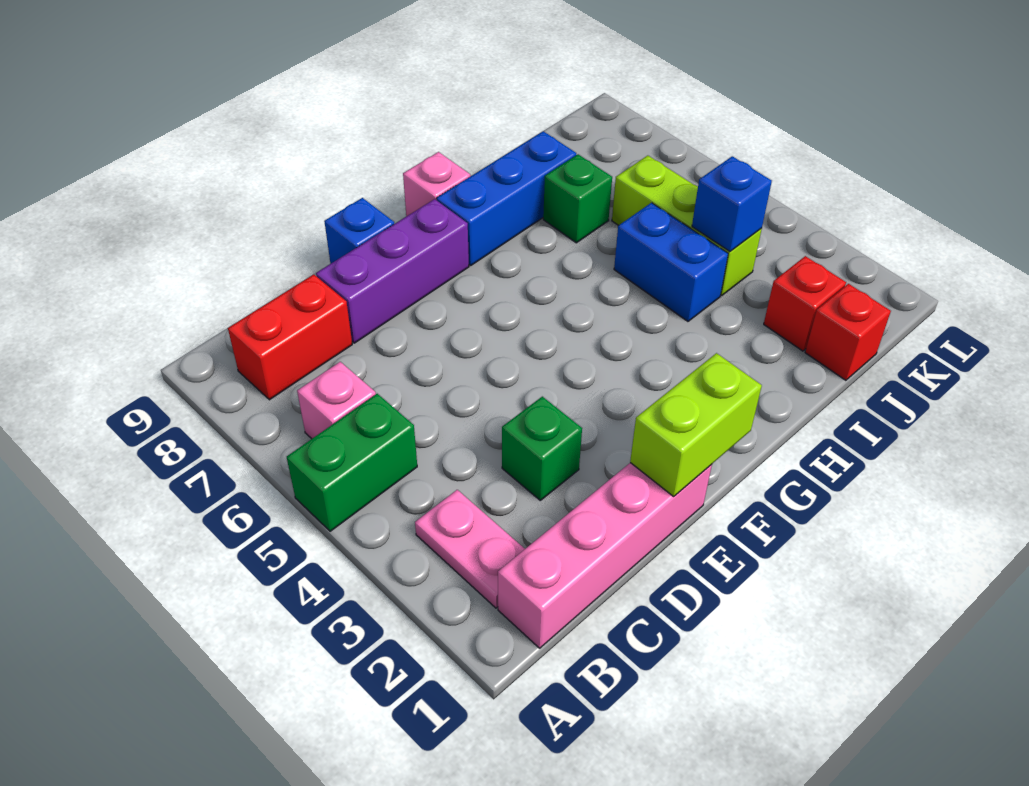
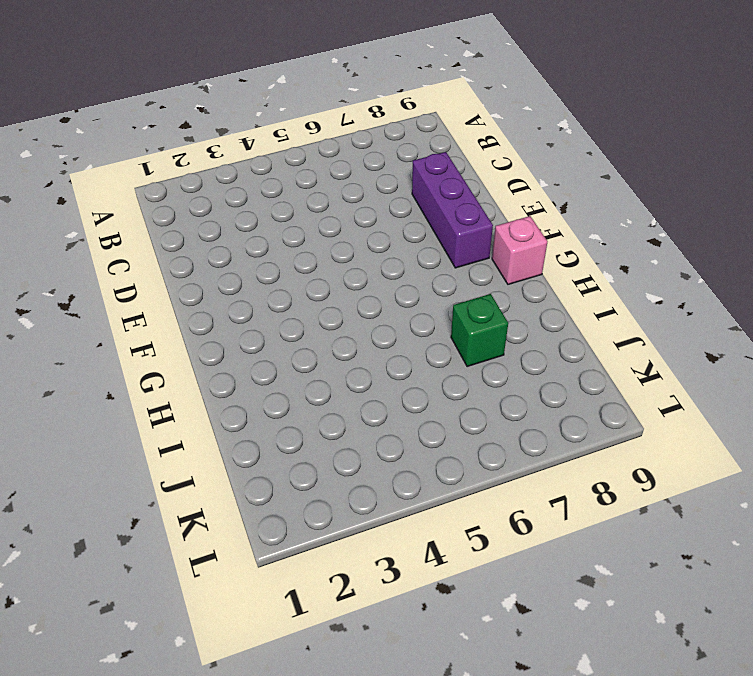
none -> green brick A5:B5 level 1
none -> pink brick B1:E1 level 1
none -> pink plate B2:B3 level 1

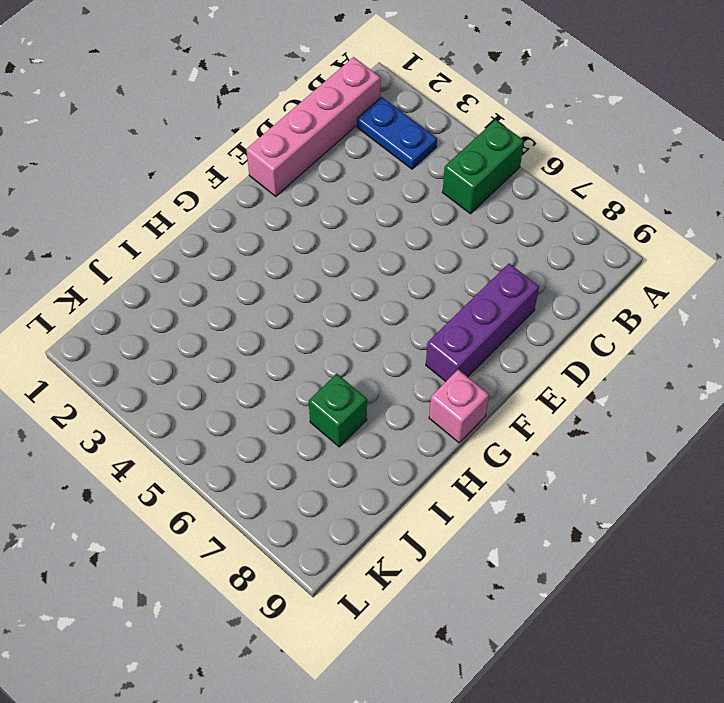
blue plate B2:B3 level 1 -> pink plate B2:B3 level 1
none -> pink brick B6 level 1
none -> red brick B8:C8 level 1
none -> green brick D3 level 1

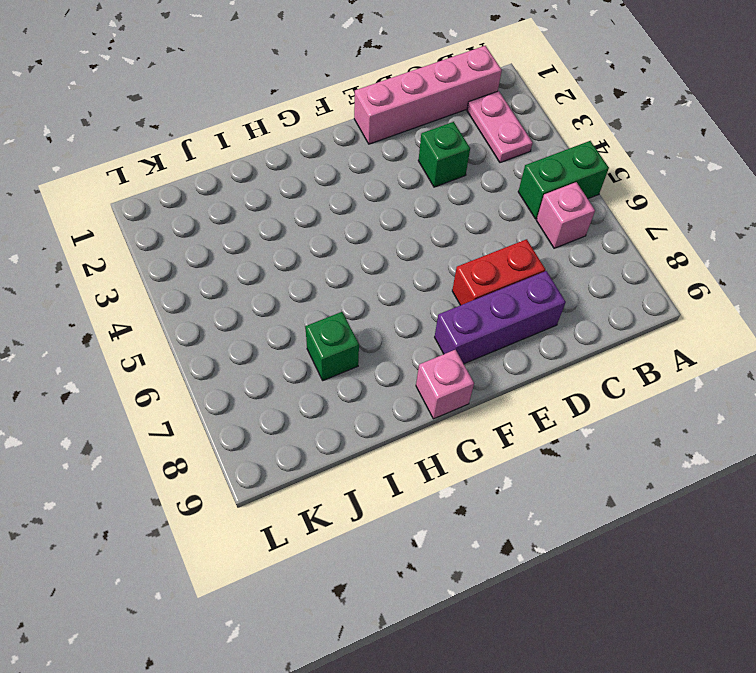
red brick D7:E7 level 1 -> red brick B8:C8 level 1
none -> blue brick E9 level 1
none -> blue brick G8:I8 level 1
none -> blue brick I4:I5 level 1

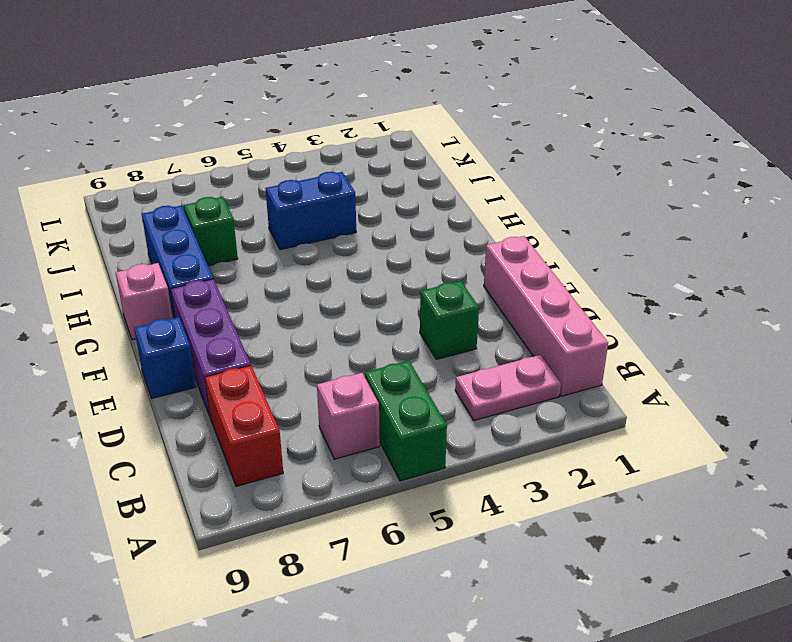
none -> red brick J1 level 1
none -> red brick J2 level 1
none -> lime brick J4:J6 level 1

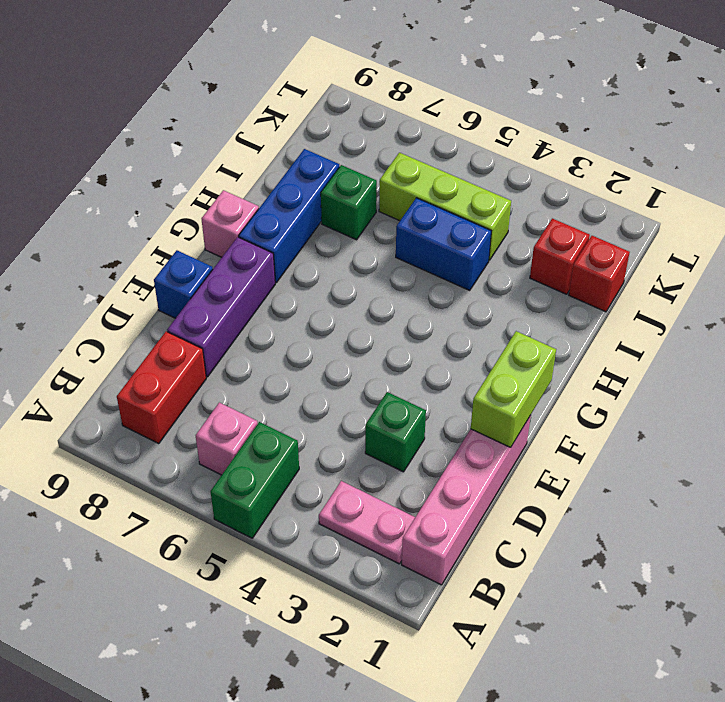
none -> blue brick J4 level 2

